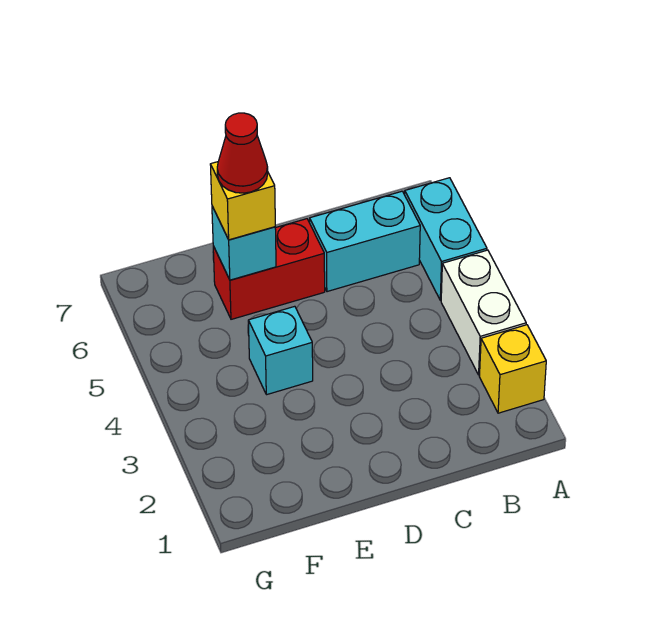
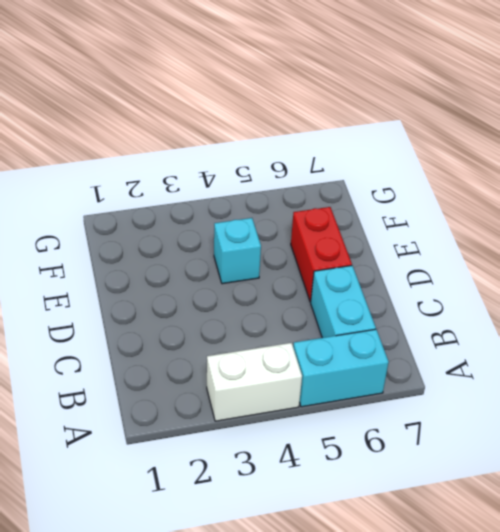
none -> yellow brick A2 level 1
none -> cyan brick E6 level 2

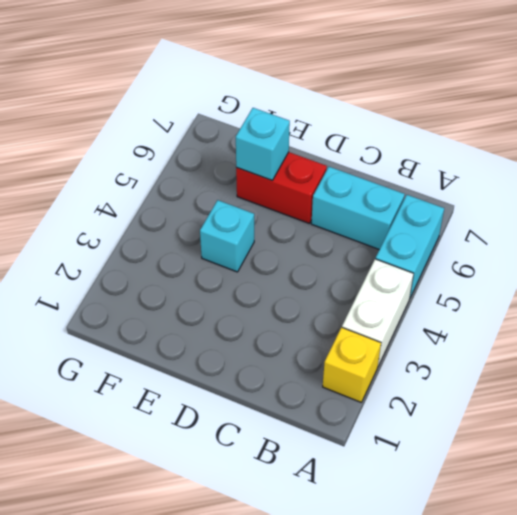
none -> yellow brick E6 level 3
none -> red cone E6 level 4

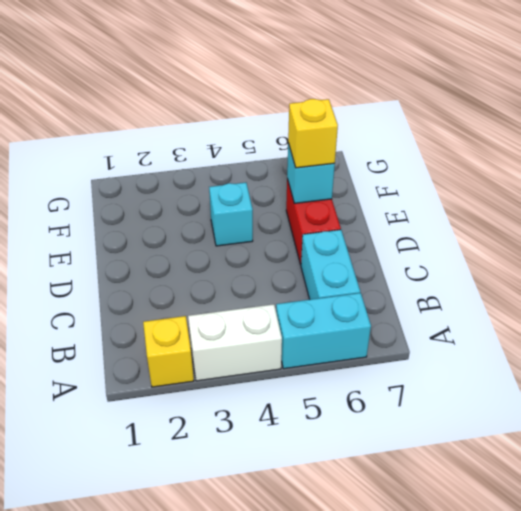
none -> red cone E6 level 4

